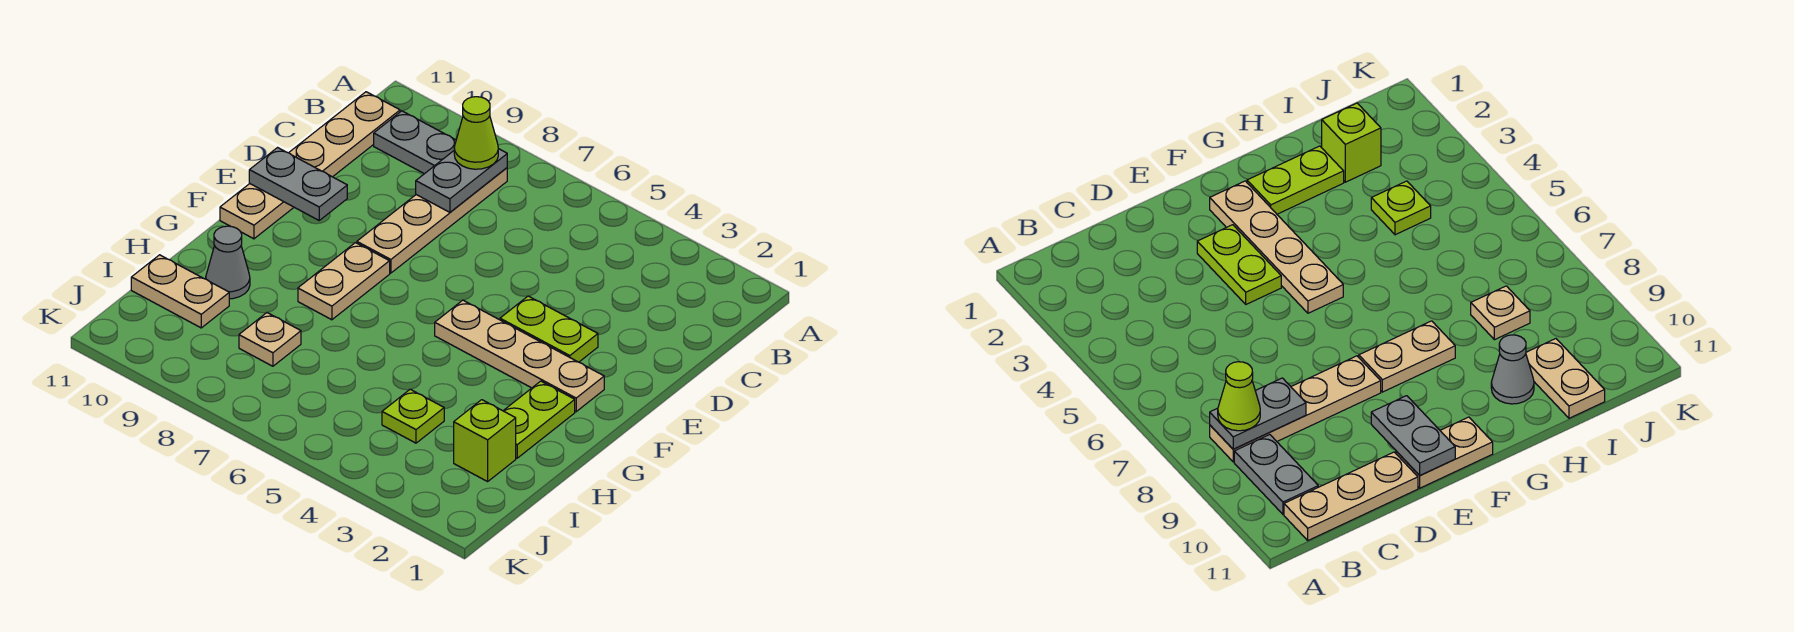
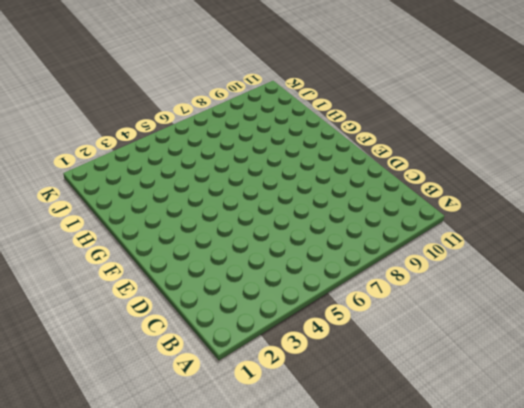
none -> tan plate B8:E8 level 1
none -> grey plate B9:B10 level 1
none -> tan plate B11:D11 level 1

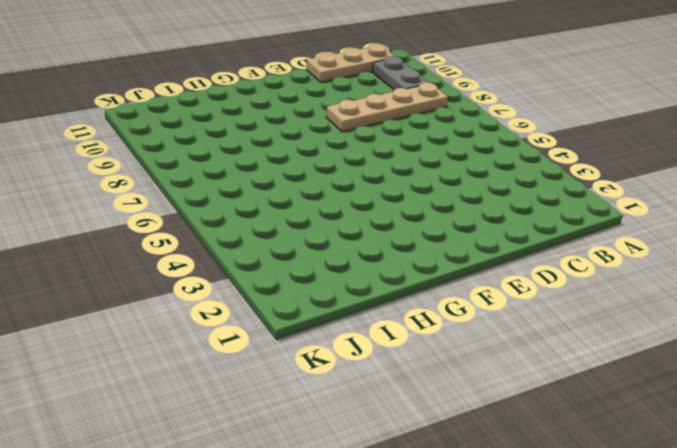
none -> lime plate E3:E4 level 1
none -> tan plate E11:F11 level 1
none -> tan plate F2:F5 level 1

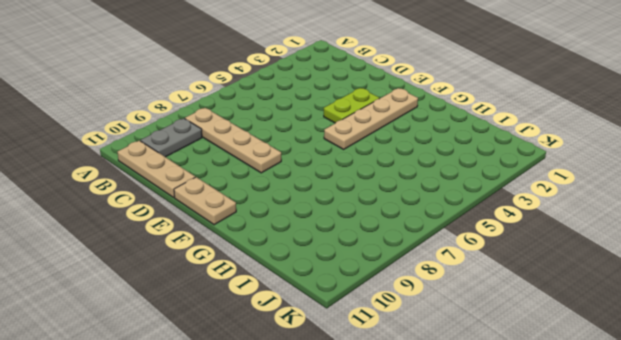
none -> tan plate F8:G8 level 1
none -> lime plate G2:H2 level 1
none -> grey cone H10 level 1

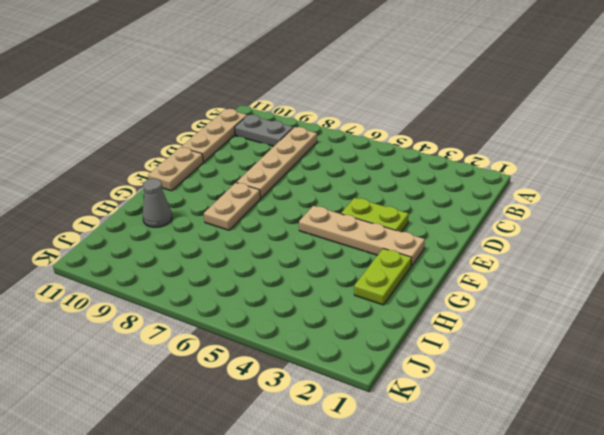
none -> lime brick I2 level 1
none -> lime plate I4 level 1
none -> tan plate I8 level 1

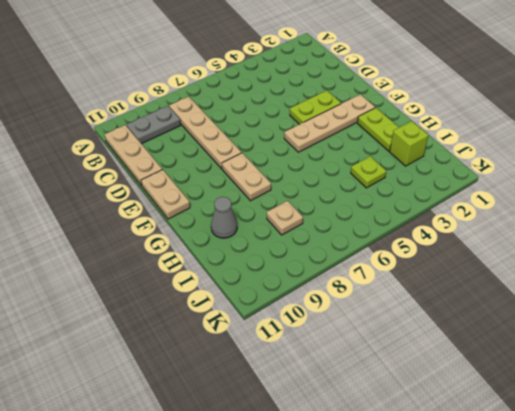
none -> tan plate I10:I11 level 1
none -> grey plate B8:C8 level 2
none -> grey plate E10:E11 level 2

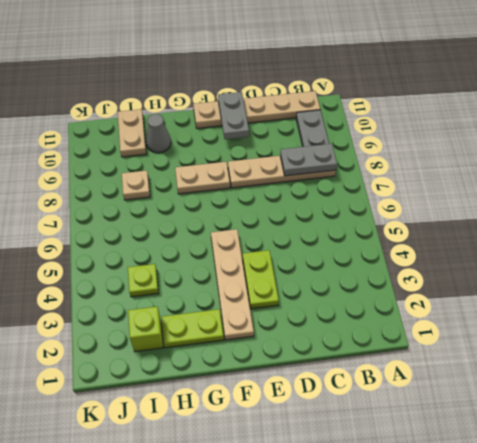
none -> lime cone B8 level 3

